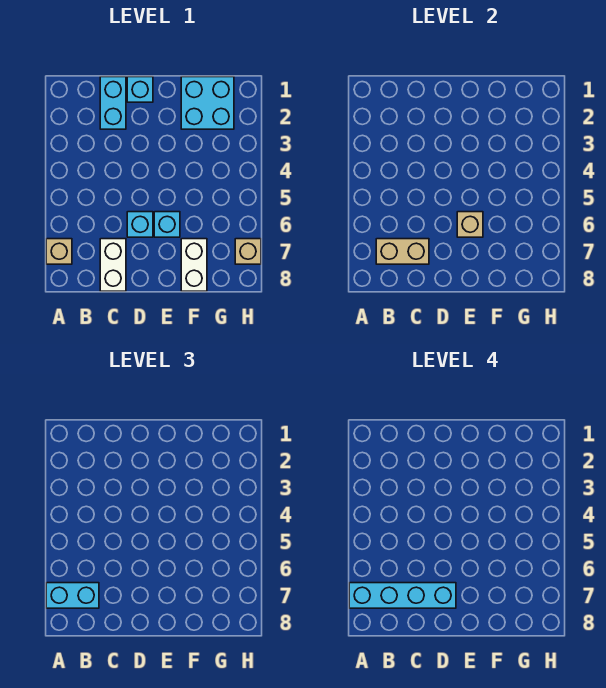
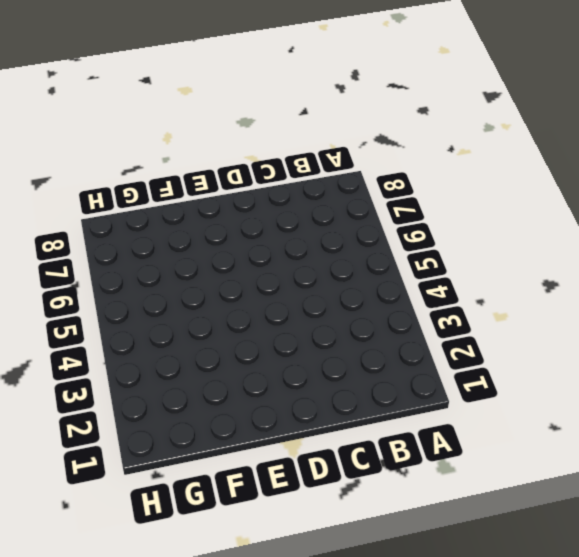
none -> tan brick A7 level 1
none -> cyan brick C1:C2 level 1
none -> white brick C7:C8 level 1

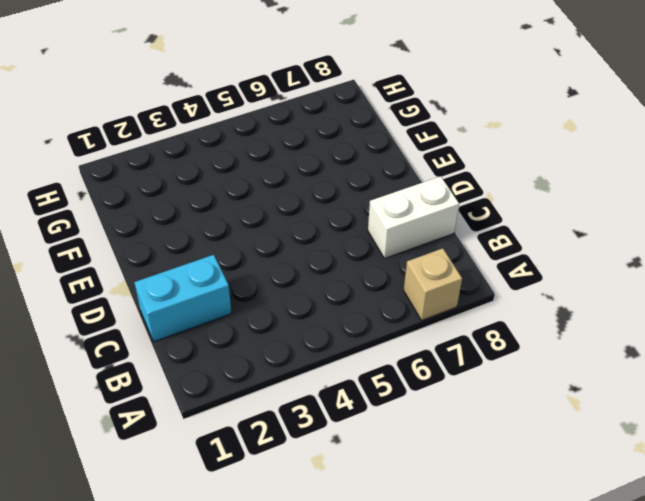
none -> cyan brick D1 level 1
none -> cyan brick D6 level 1
none -> cyan brick E6 level 1

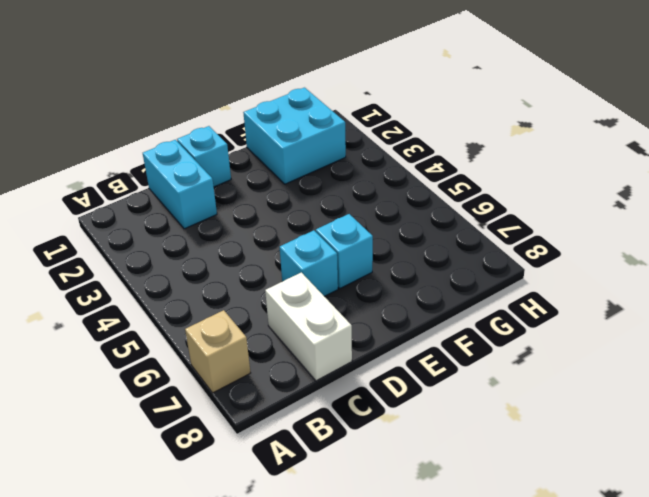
none -> white brick F7:F8 level 1
none -> tan brick H7 level 1
none -> tan brick B7:C7 level 2

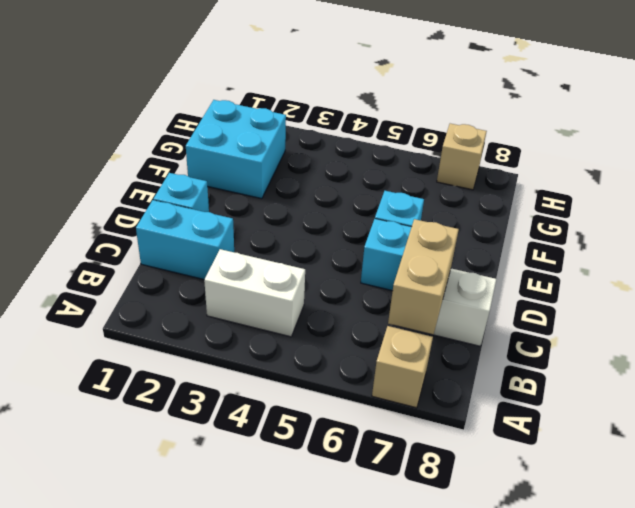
white brick B3:B4 level 1 -> white brick F7:F8 level 1
none -> tan brick E6 level 2
none -> cyan brick A7:B7 level 3
none -> cyan brick A7:D7 level 4

